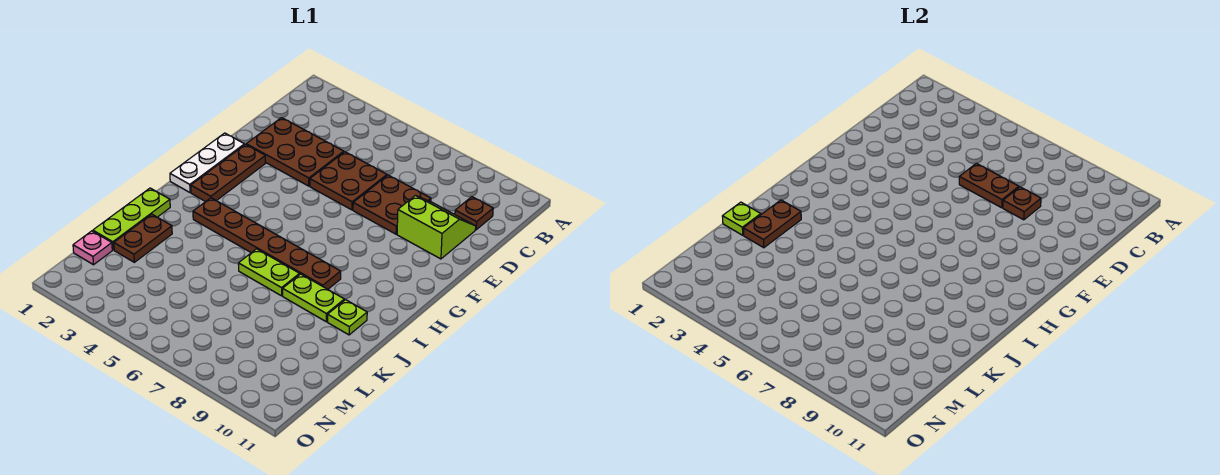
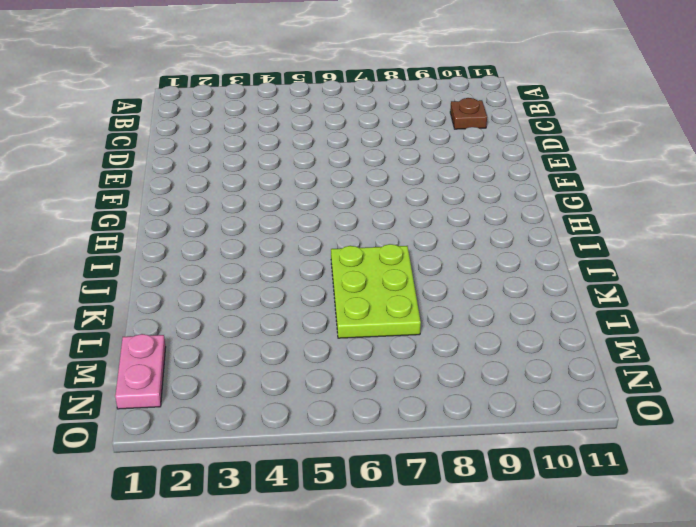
lime plate J6:L7 level 1 -> lime plate J6:J7 level 1
pink plate M1:N1 level 1 -> pink plate M1 level 1
none -> brown plate D2:E4 level 1
none -> brown plate D5:E6 level 1
none -> brown plate D7:E8 level 1

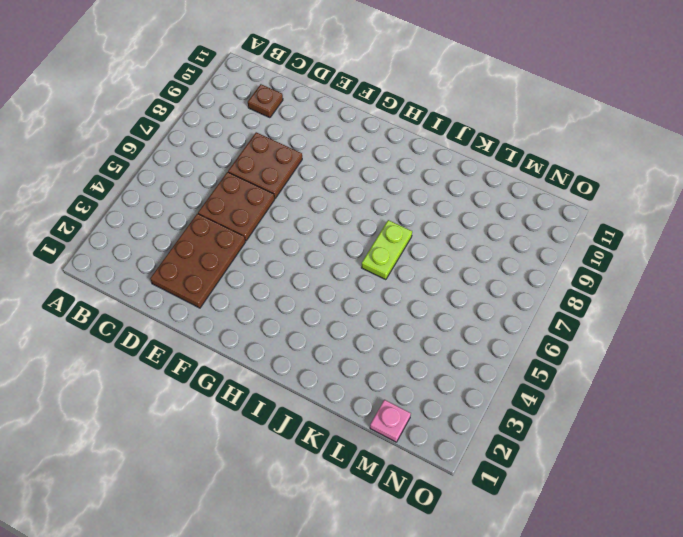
none -> lime slope D9:E10 level 1 top E
none -> white plate F1:H1 level 1
none -> brown plate F2:H2 level 1

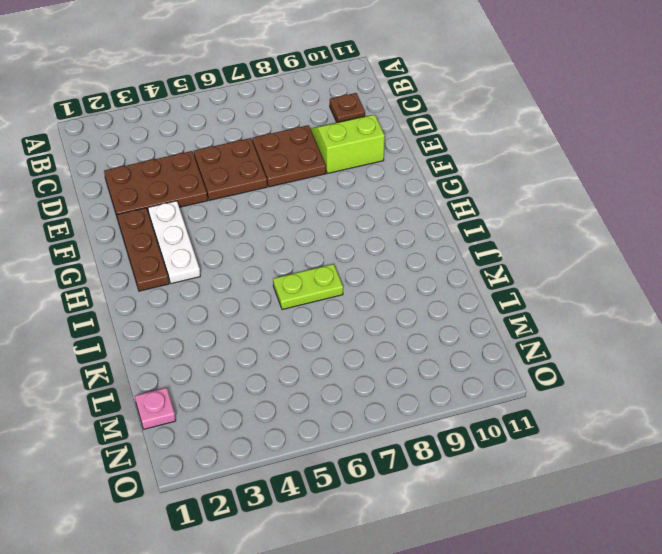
white plate F3:H3 level 1 -> white plate F1:H1 level 1
none -> brown plate I3:I8 level 1
none -> lime plate J1:L1 level 1
none -> lime plate J8:J9 level 1

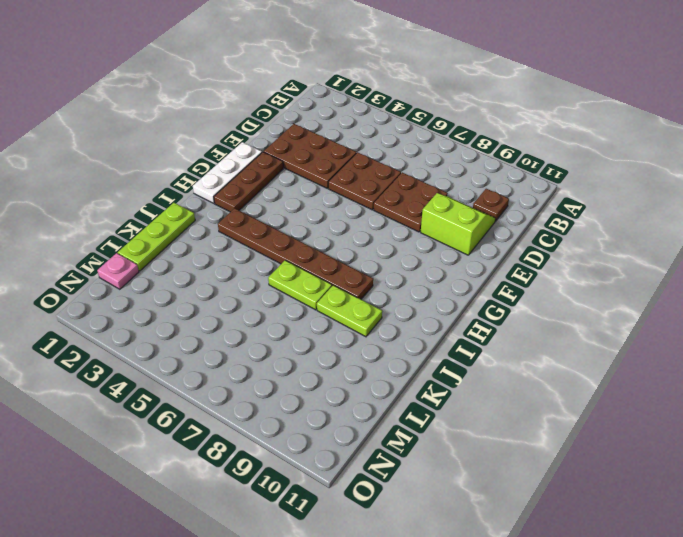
none -> lime plate J10 level 1
none -> brown plate K2:L2 level 1
none -> brown plate D6:D7 level 2

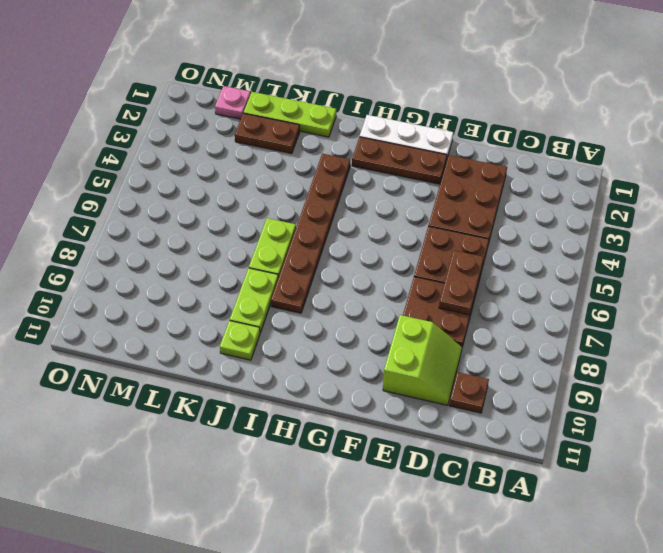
none -> brown plate D8 level 2
none -> brown plate J2:K2 level 2
none -> lime plate K1 level 2

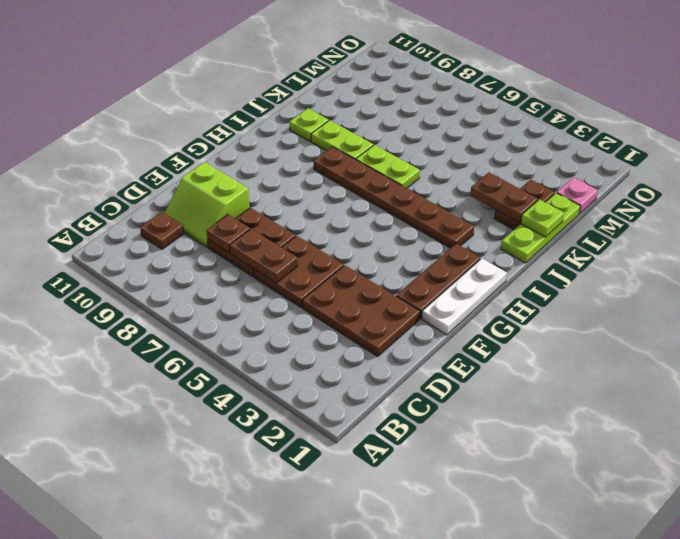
brown plate K2:K3 level 2 -> brown plate J2:K2 level 2

